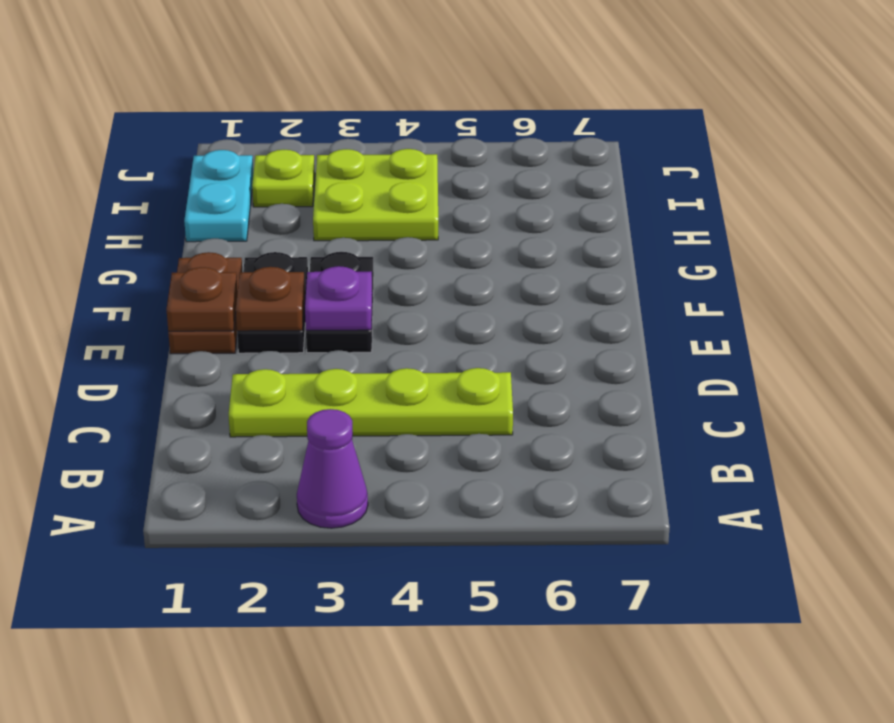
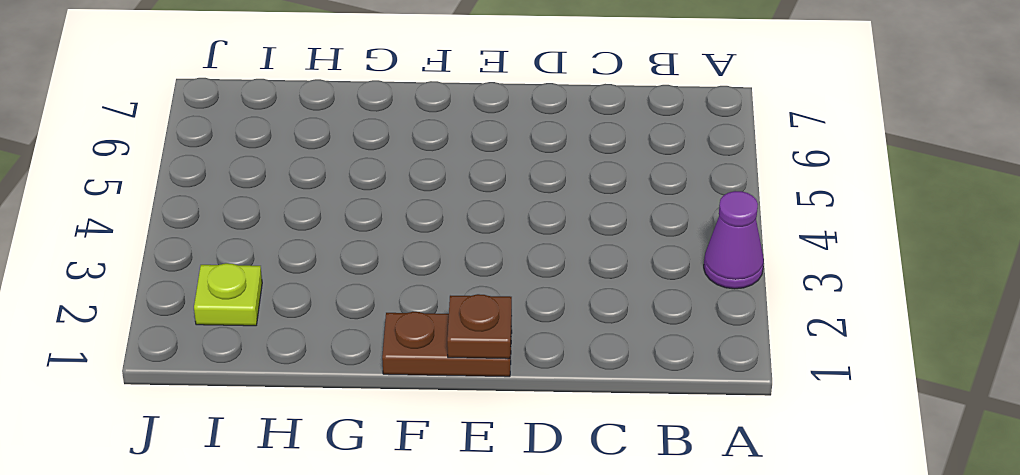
none -> lime plate C2:C5 level 1
none -> black plate E2:F2 level 1

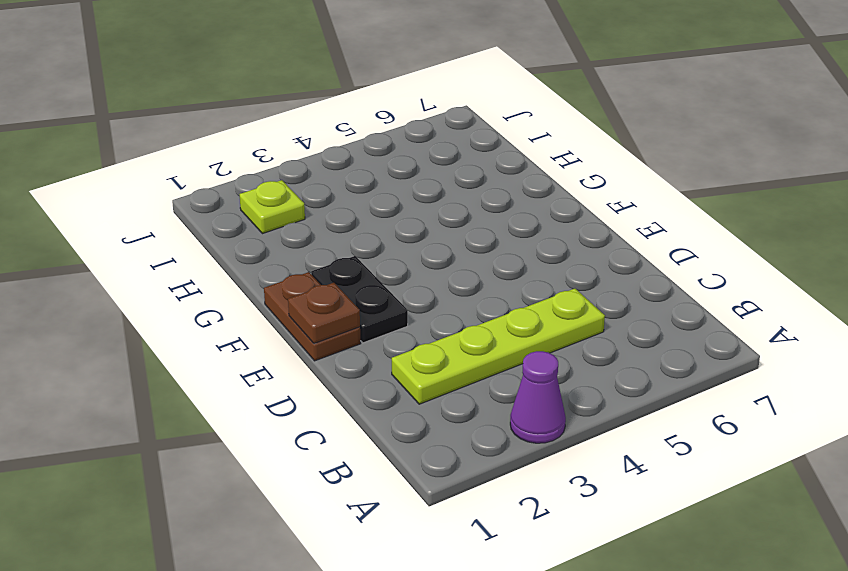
none -> black plate E3:F3 level 1
none -> cyan plate H1:I1 level 1

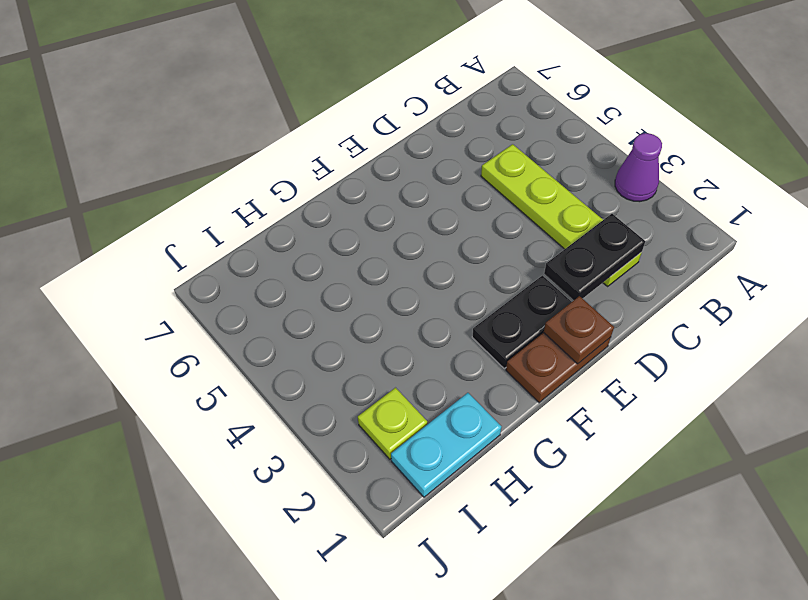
black plate C2:D2 level 2 -> black plate E3:F3 level 1
none -> lime plate H3:I4 level 1
none -> brown plate E2 level 2

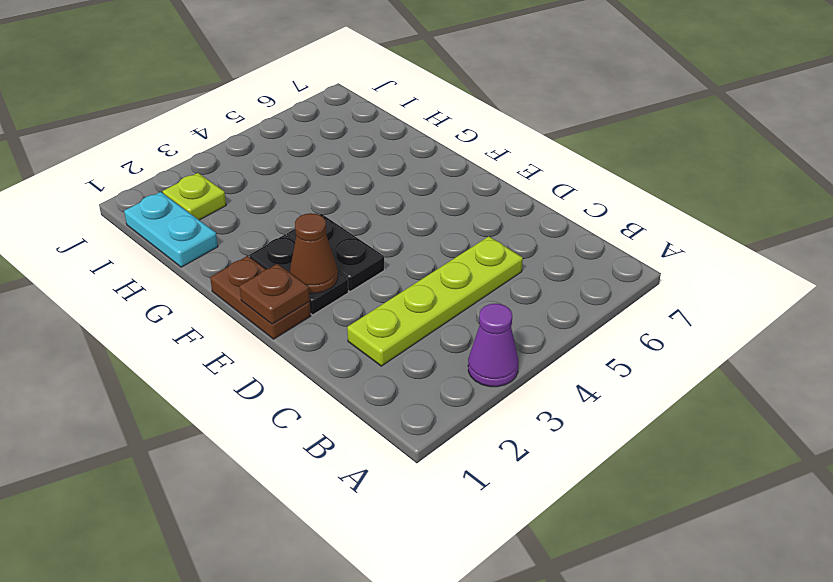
brown cone E2 level 2 -> brown plate E2 level 2
none -> lime plate H3:I4 level 1
none -> purple plate E3 level 2

